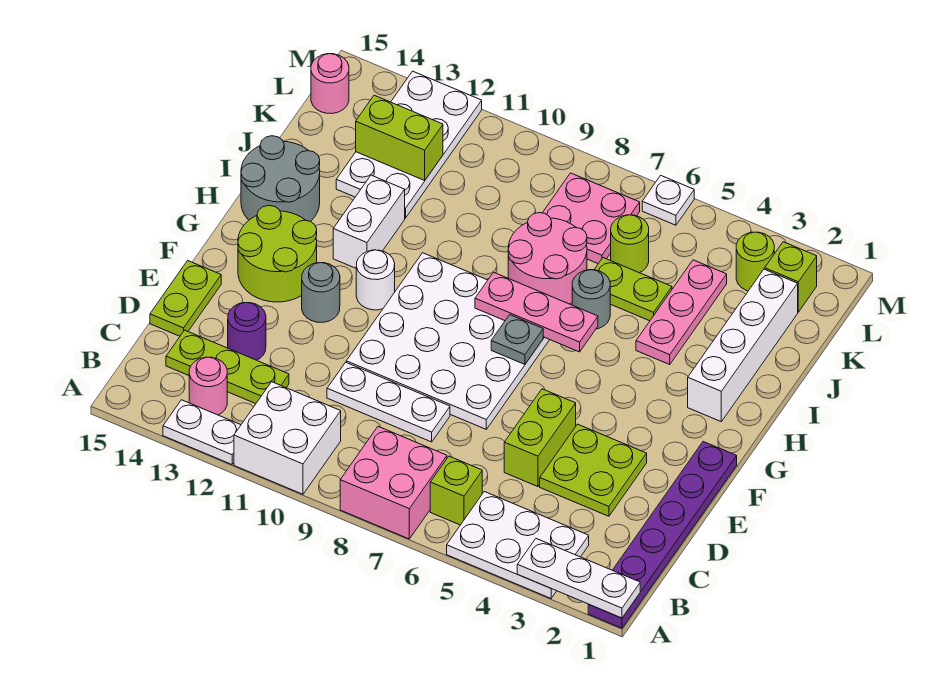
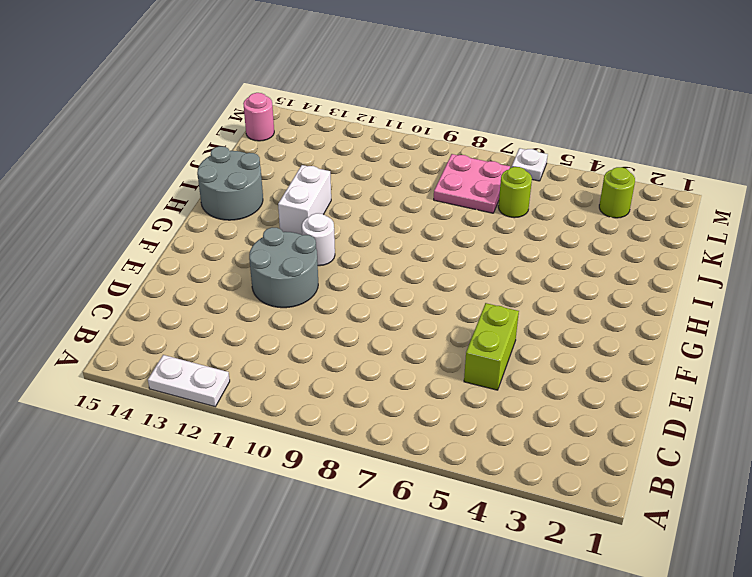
grey round brick E11:F12 level 1 -> grey round brick F12 level 1
none -> purple plate A1:F1 level 1
none -> white plate A3:B5 level 1
none -> pink brick A7:B8 level 1
none -> white brick A10:B11 level 1

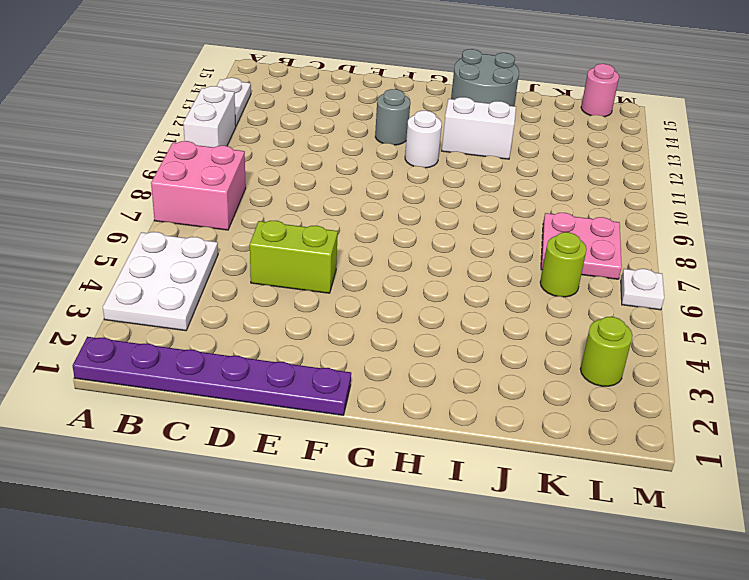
white brick A10:A11 level 1 -> white brick A10:B11 level 1
none -> lime brick B6 level 1
none -> pink round brick B13 level 1
none -> lime plate C12:C14 level 1
none -> lime plate D3:E4 level 1

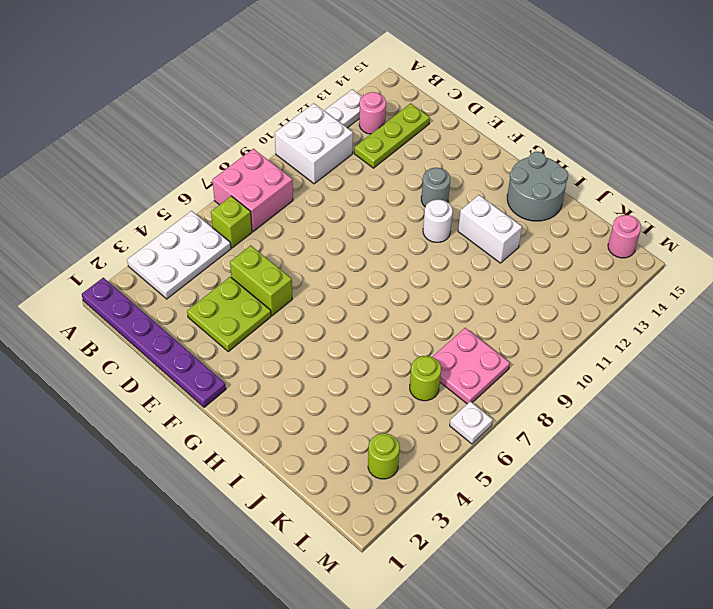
none -> white plate D8:D10 level 1
none -> purple round brick D13 level 1
none -> lime plate D15:E15 level 1
none -> white plate E7:H10 level 1

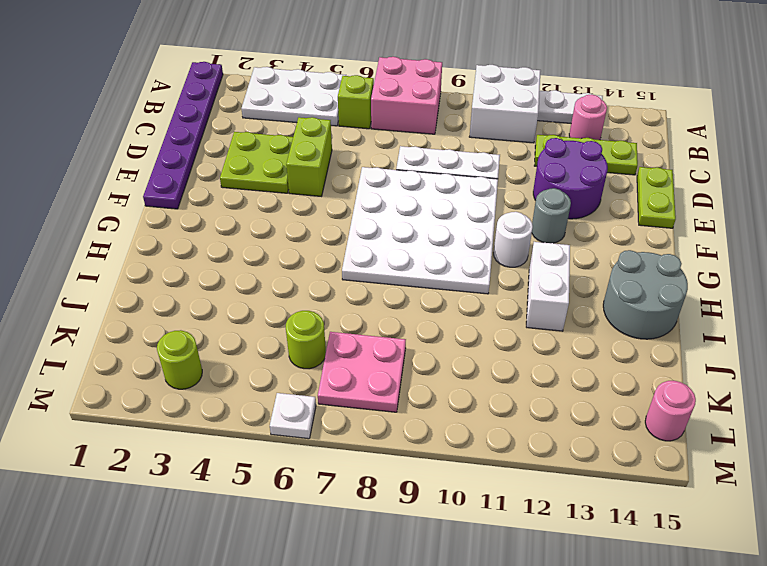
purple round brick D12:E13 level 1 -> purple round brick D13 level 1
none -> lime round brick F13:G14 level 1
none -> white brick H2:K2 level 1
none -> pink plate I4:K4 level 1
none -> grey round brick I6 level 1

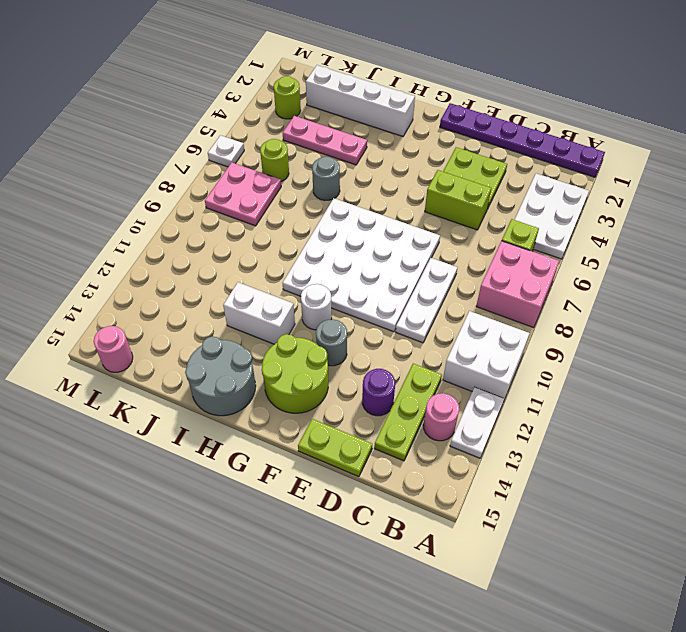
none -> pink round brick I7:J8 level 1
none -> lime plate J5:J6 level 1
none -> white plate J12:M13 level 1
none -> lime brick L2 level 1

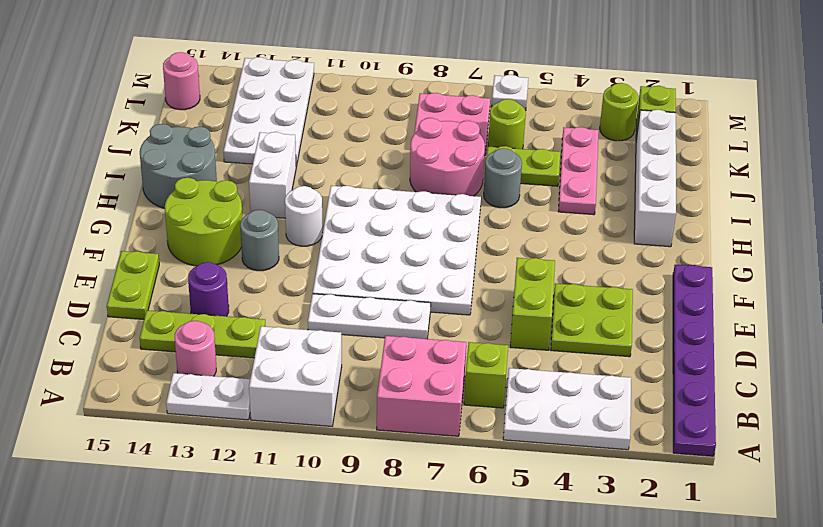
none -> white plate A1:A3 level 2
none -> grey plate G7 level 2
none -> pink plate H6:H8 level 2
none -> lime brick K12:K13 level 2

